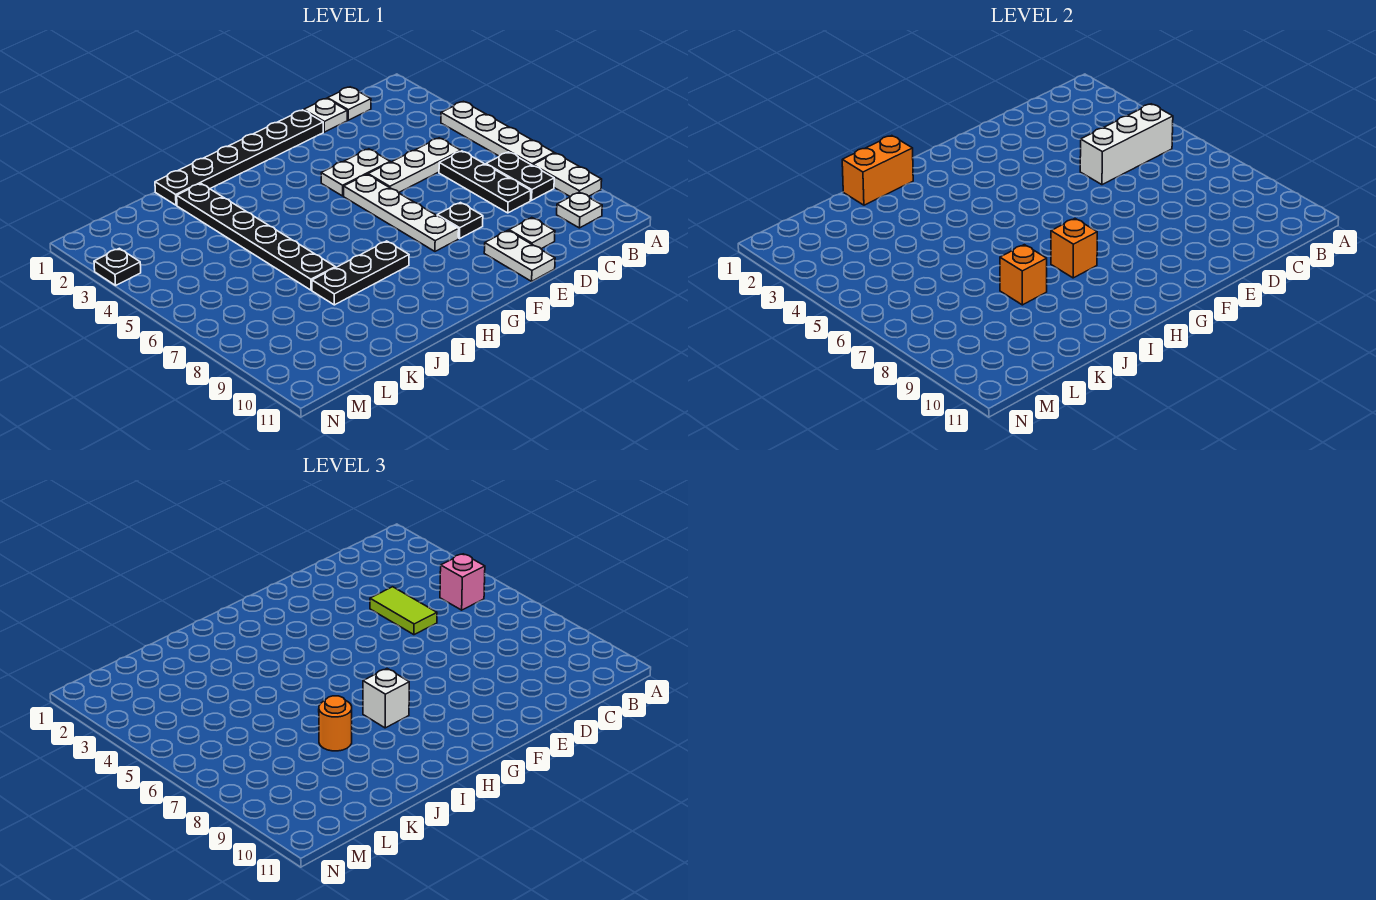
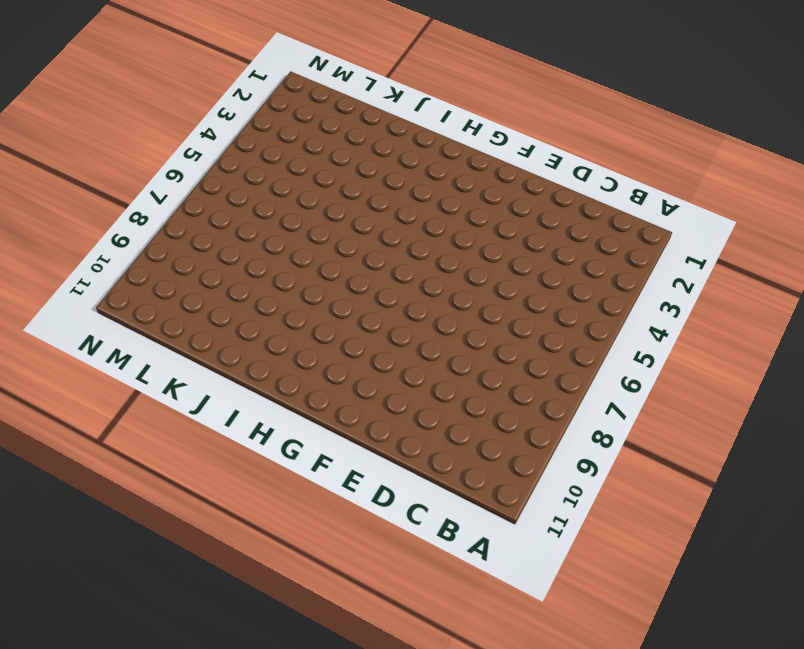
none -> white plate A4:A7 level 1
none -> white plate A8:A9 level 1
none -> black plate B7:B8 level 1

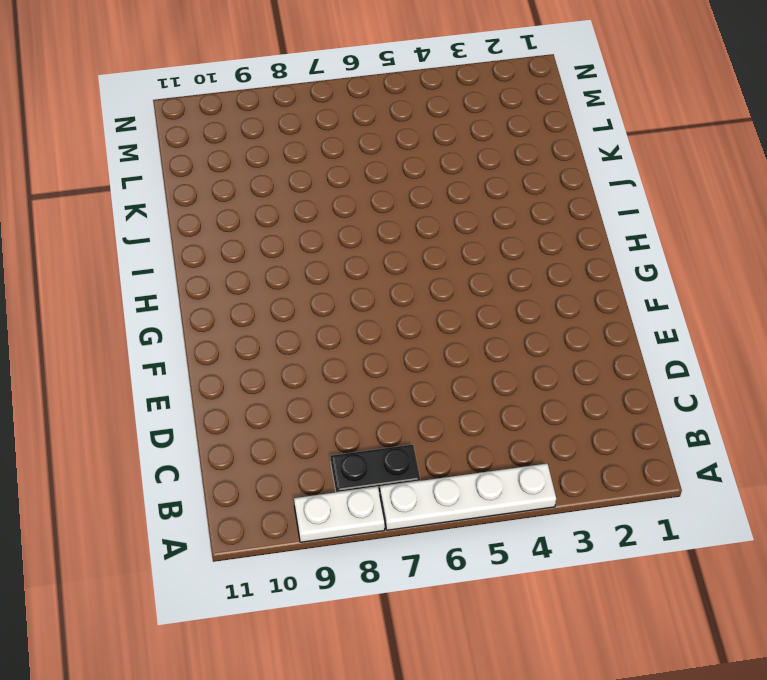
none -> white plate B10 level 1
none -> white plate C1 level 1
none -> white plate C5:E5 level 1

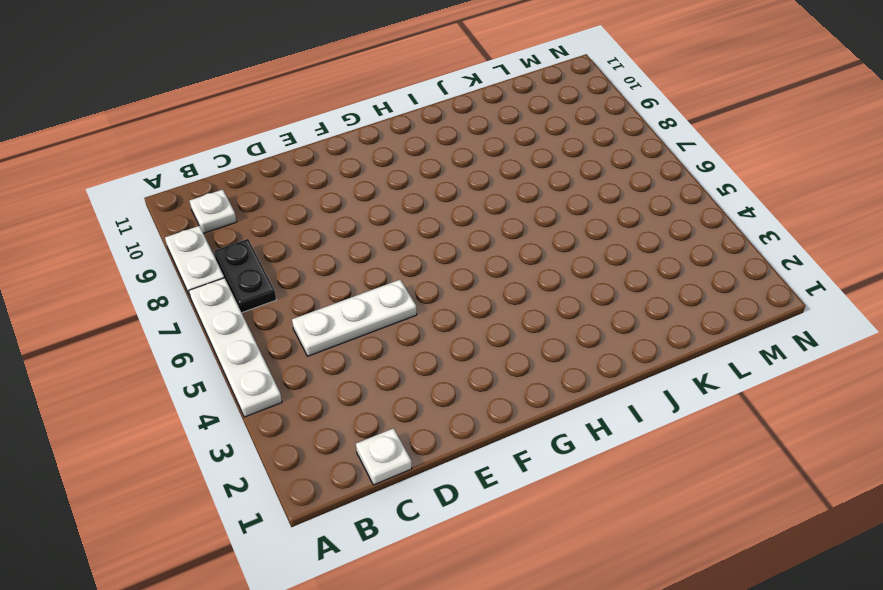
none -> black plate C6:C8 level 1
none -> white plate D1 level 1
none -> white plate D10 level 1

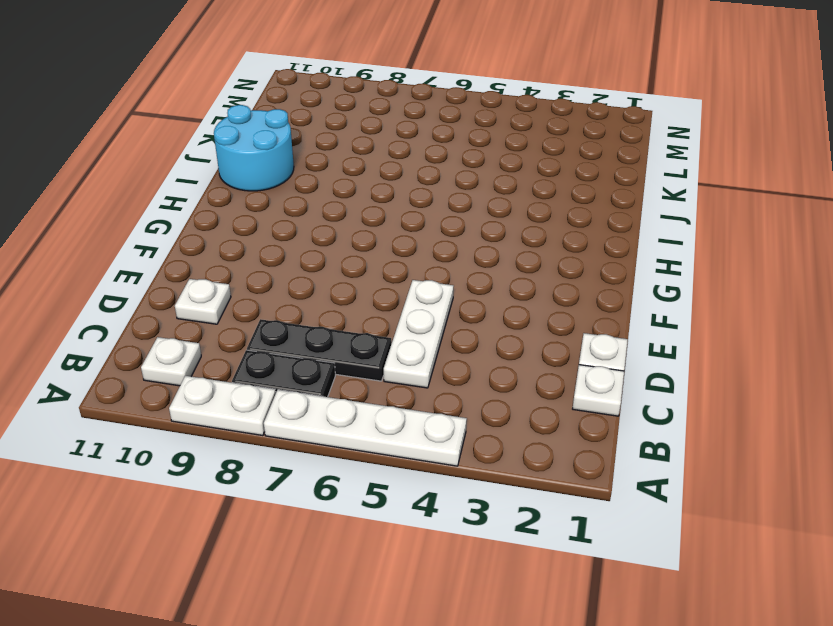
cyan round brick I10:J11 level 1 -> none
none -> black plate E1:J1 level 1
none -> white plate E4:F4 level 1
none -> black plate E8 level 1

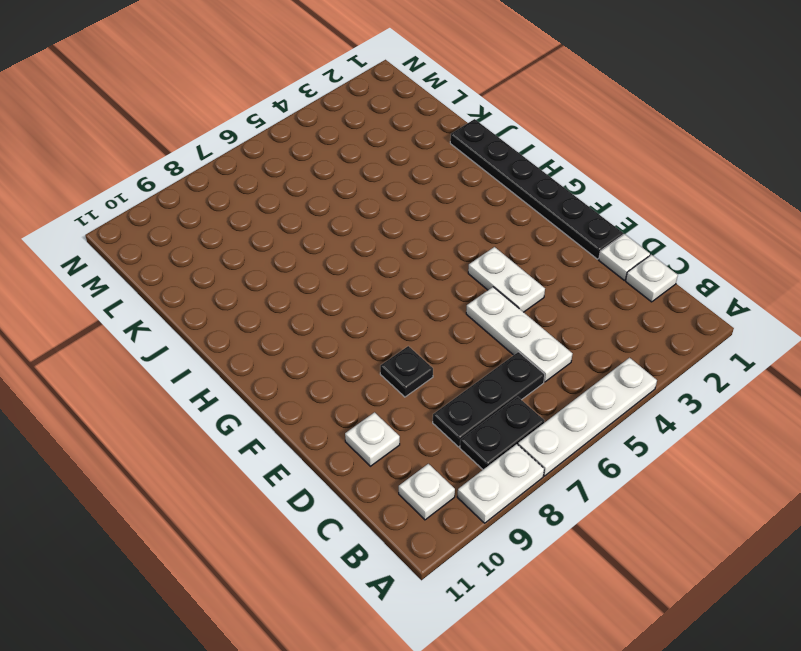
none -> white plate E10:E11 level 1
none -> white plate F5:F8 level 1
none -> black plate H8:J8 level 1

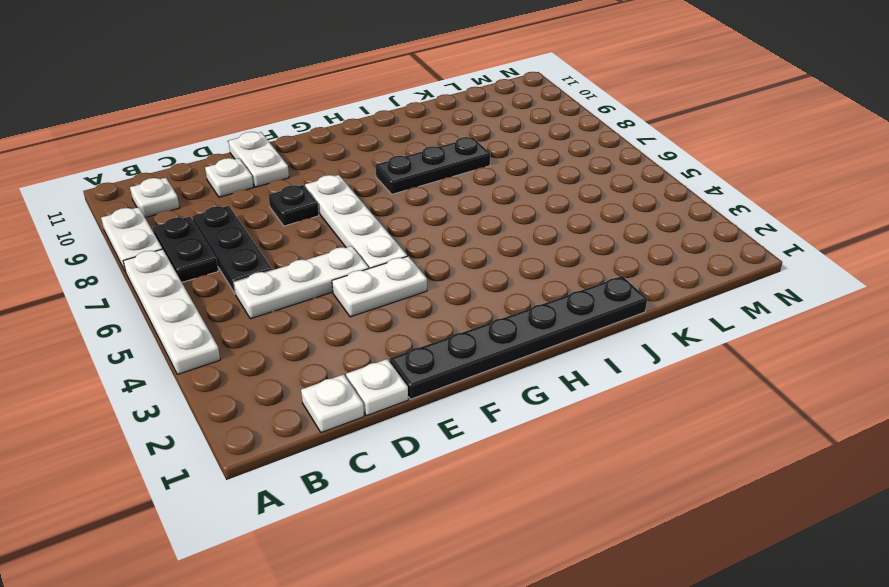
none -> black plate J2:J7 level 1
none -> black plate N3 level 1
none -> white brick B5:D5 level 2

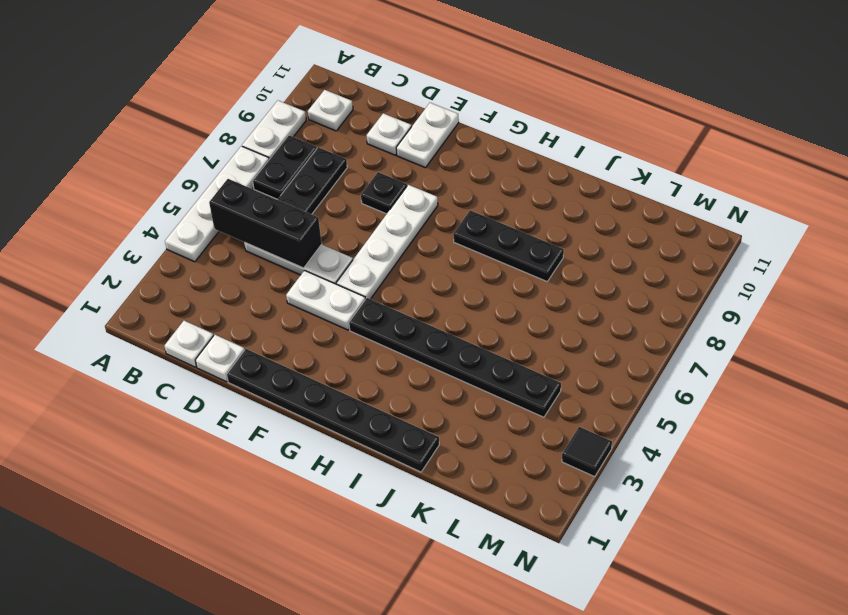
black brick B5:D5 level 2 -> white brick B5:D5 level 2
black plate G4:L4 level 1 -> black plate J2:J7 level 1
black tile N3 level 1 -> black plate N3 level 1
none -> orange brick H8 level 2
none -> orange brick I1:J1 level 2
none -> orange brick J8 level 2

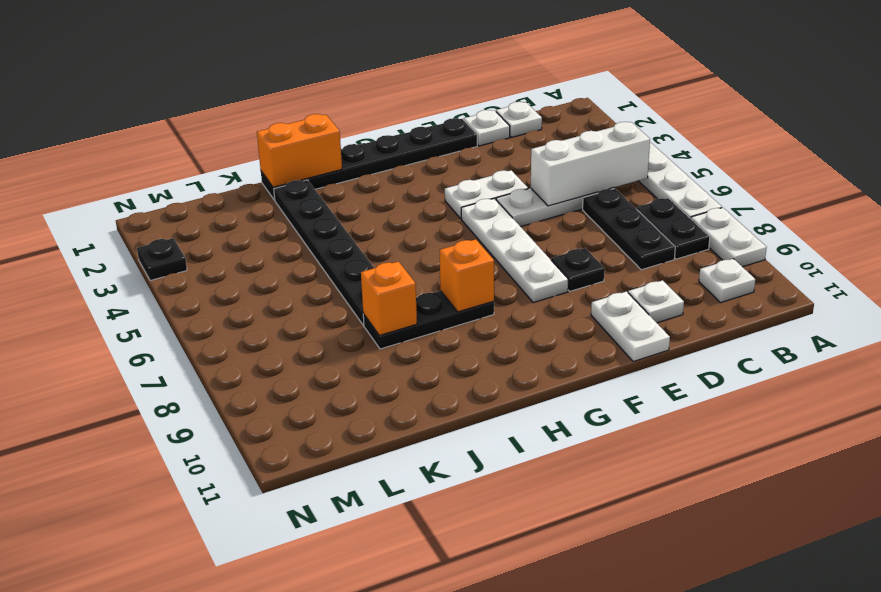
none -> pink brick B5 level 3
none -> lime tile D4:D5 level 3
none -> white brick H8 level 3

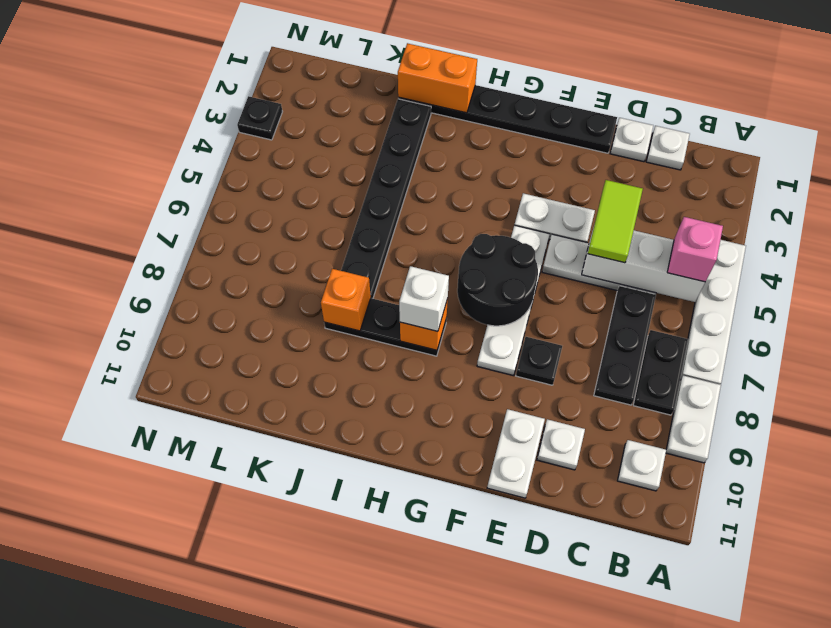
black round brick F6:G7 level 2 -> none
none -> orange round brick J8 level 3

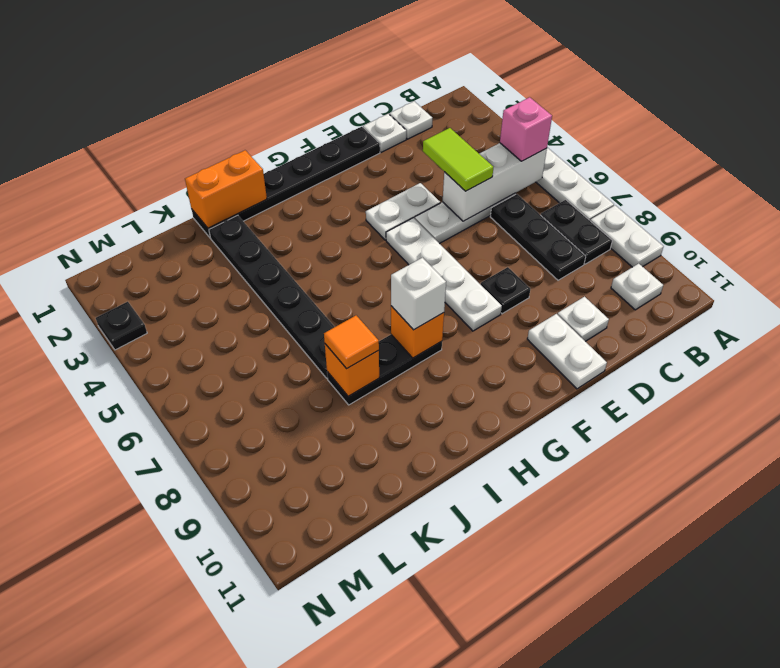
orange tile J8 level 3 -> orange round brick J8 level 3

